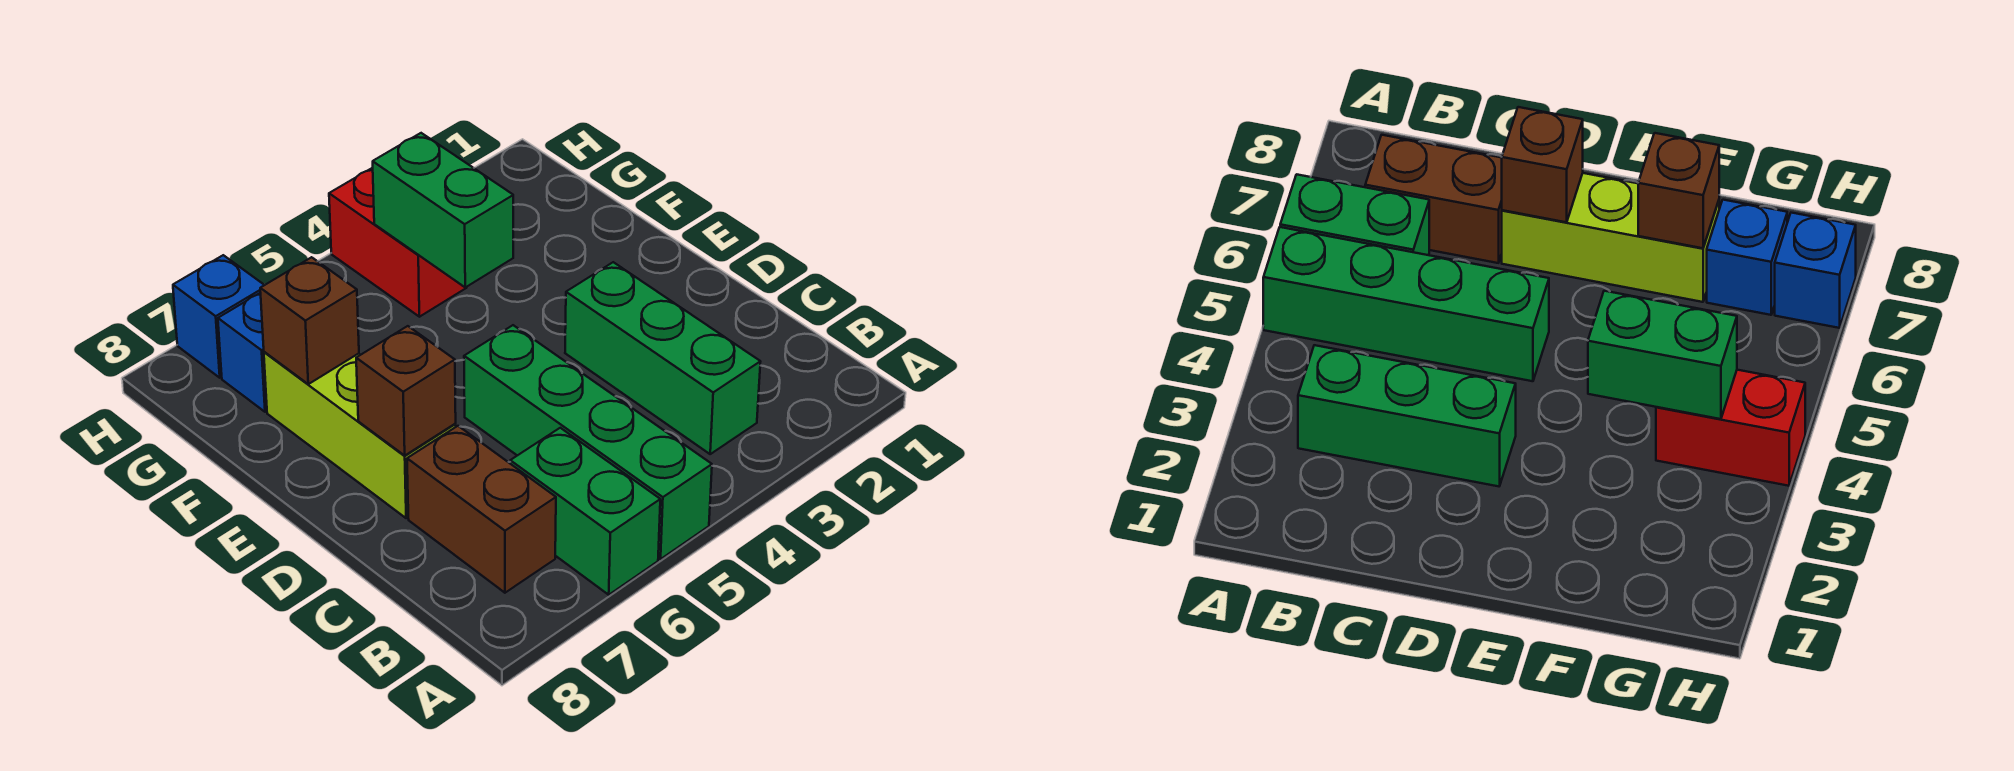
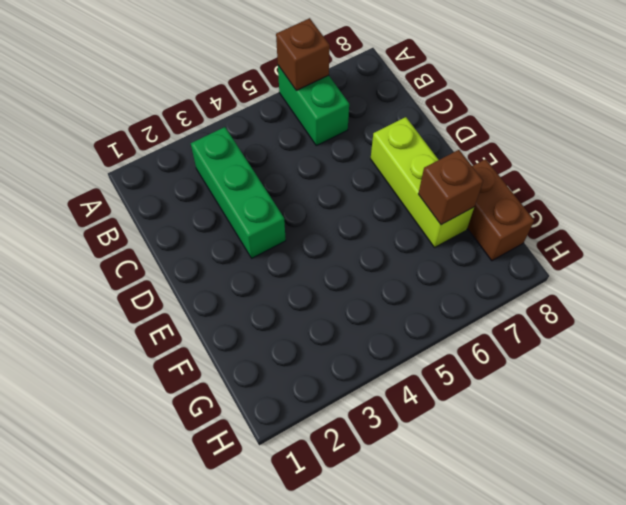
brown brick A6 level 2 -> brown brick D7 level 2
brown brick F8:G8 level 1 -> brown brick B7:C7 level 1
none -> green brick A5:D5 level 1
none -> red brick G4:H4 level 1

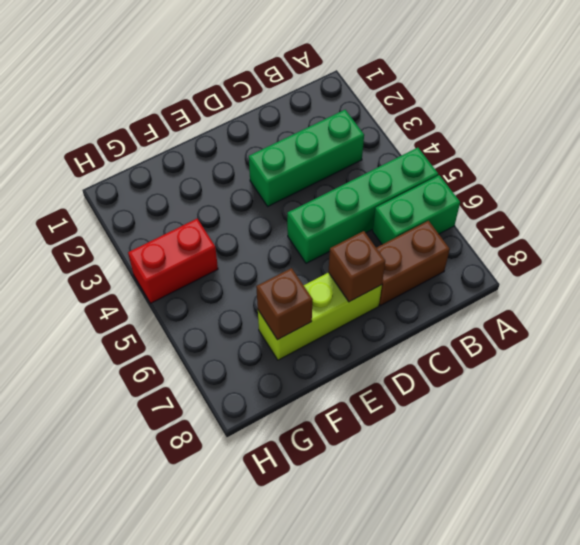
none -> blue brick G7 level 1
none -> blue brick H7 level 1

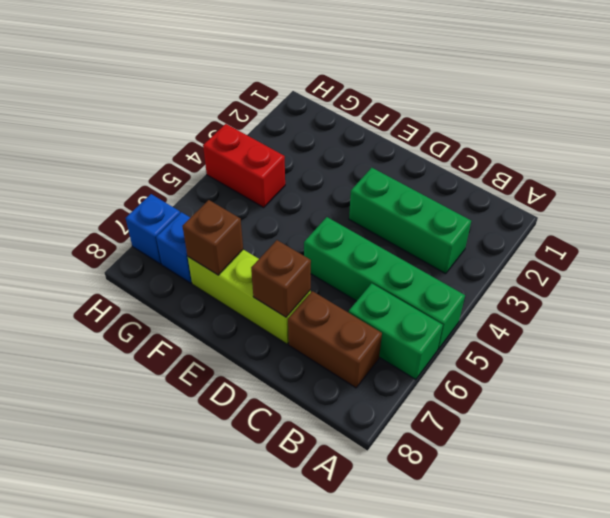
none -> green brick F4:G4 level 2

